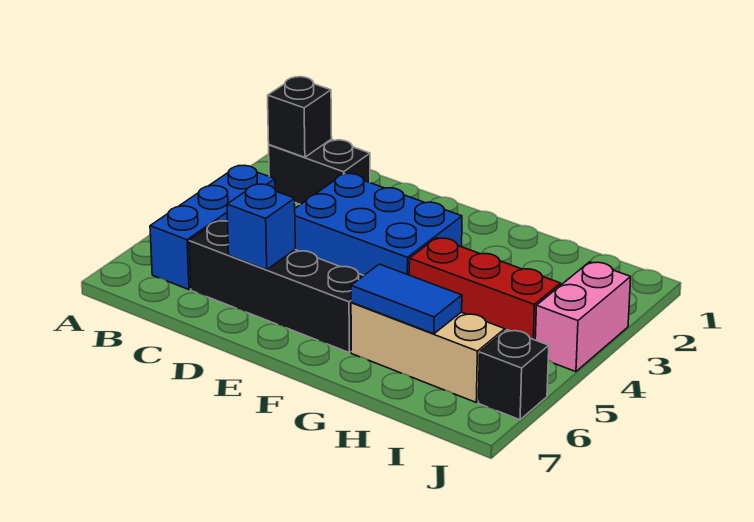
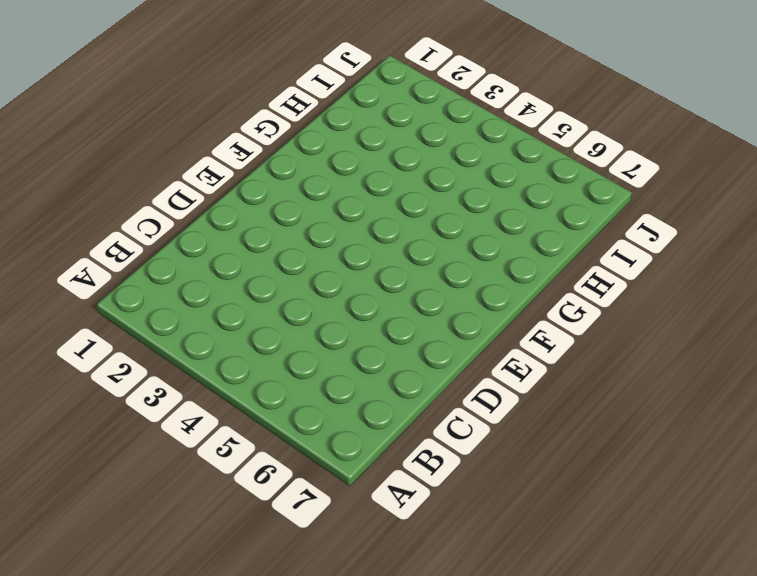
none -> black brick B2:C2 level 1
none -> blue brick B4:B6 level 1

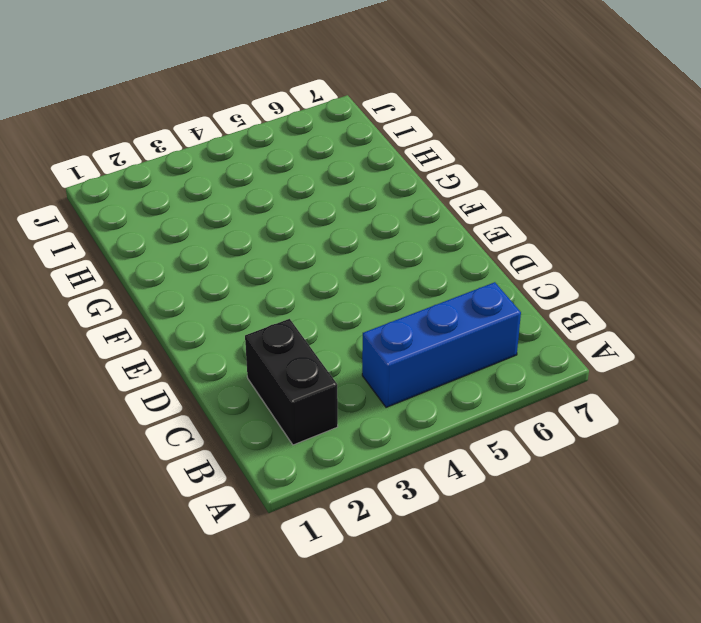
none -> black brick C6:F6 level 1
none -> blue brick D3:F4 level 1

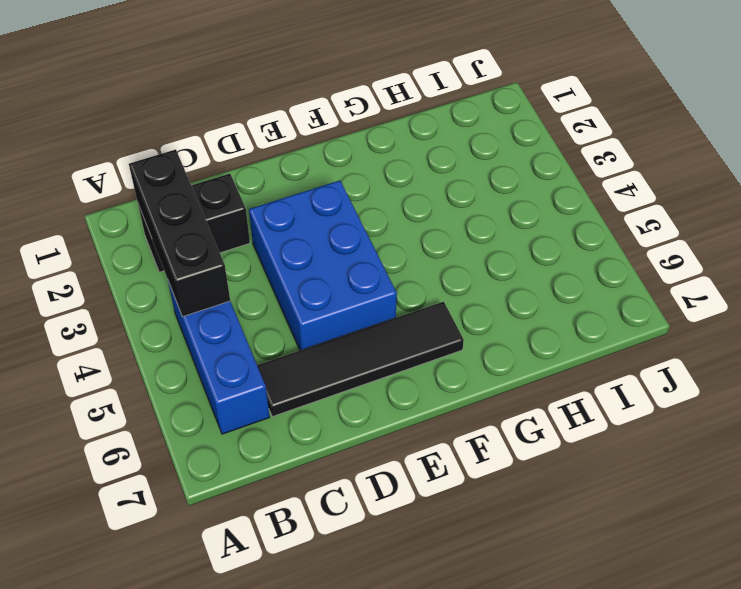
black brick B2:B4 level 2 -> black brick B2 level 2
black tile C6:F6 level 1 -> black brick C6:F6 level 1
blue brick D3:E5 level 1 -> blue brick D3:F4 level 1
none -> red brick G4:I4 level 1
none -> tan brick G6:I6 level 1

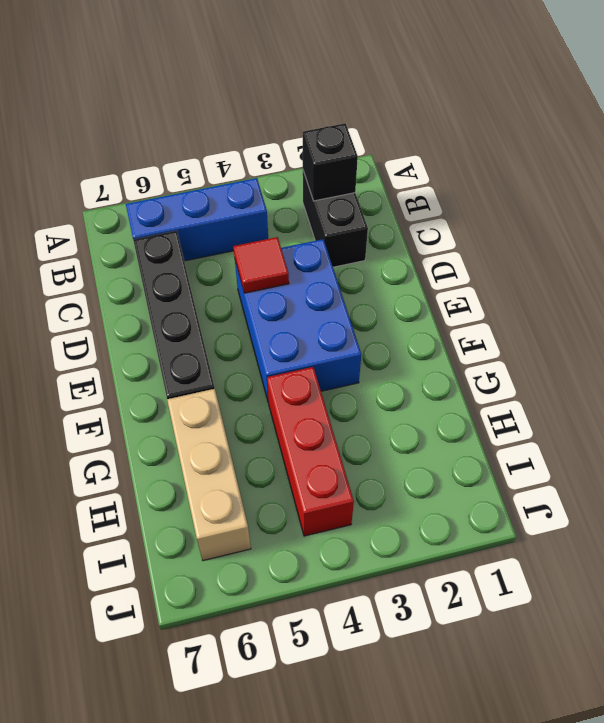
red tile D4 level 2 -> none
none -> pink brick J3:J4 level 1
none -> black brick J6 level 1

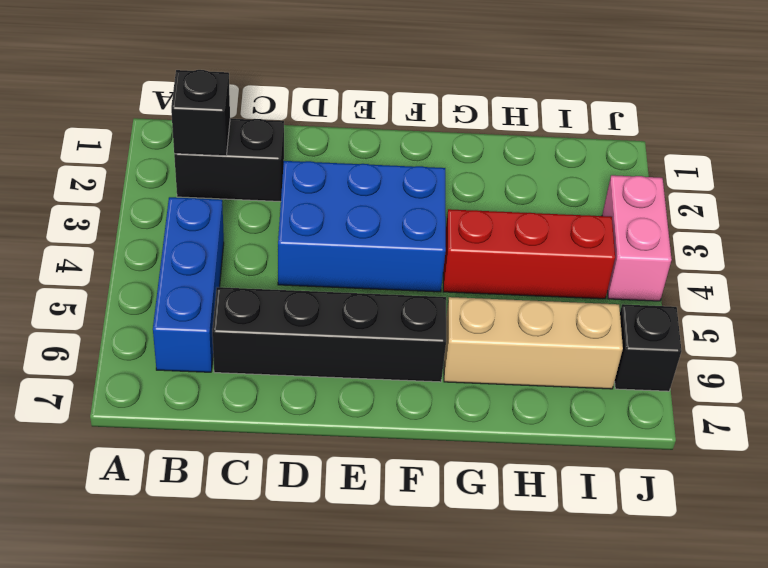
none -> blue brick D6 level 2
none -> blue tile G6:H6 level 2

